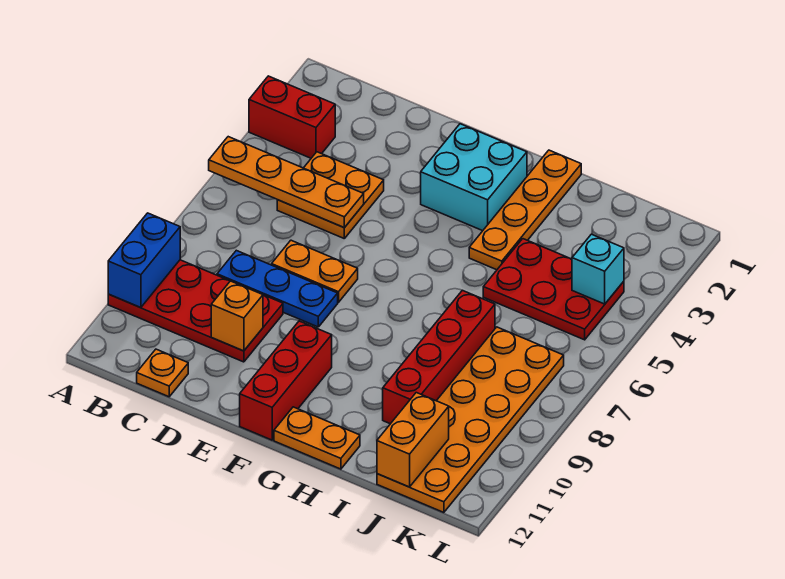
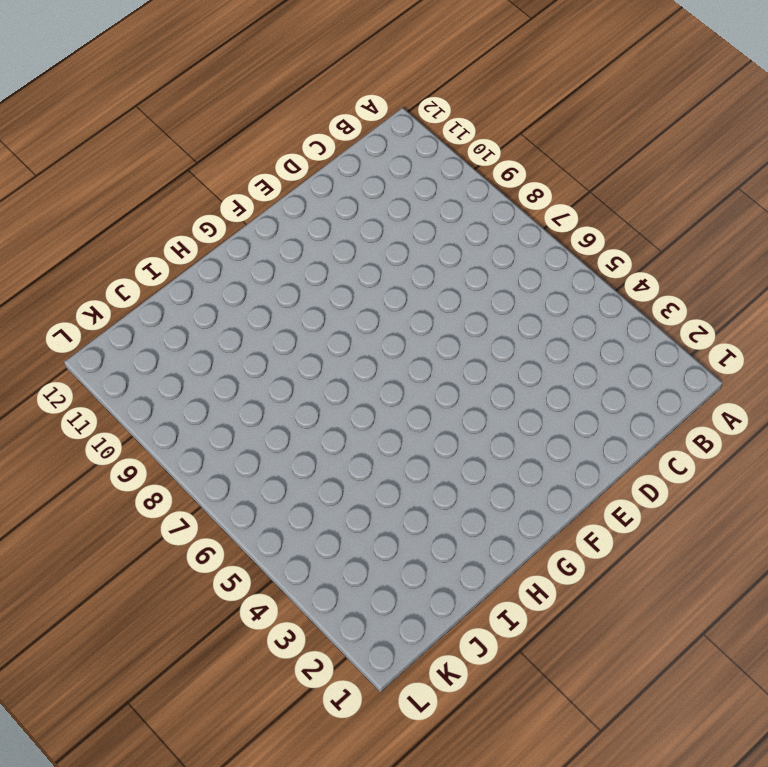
none -> red brick A3:B3 level 1
none -> red plate A9:D10 level 1
none -> orange plate C4:D5 level 1

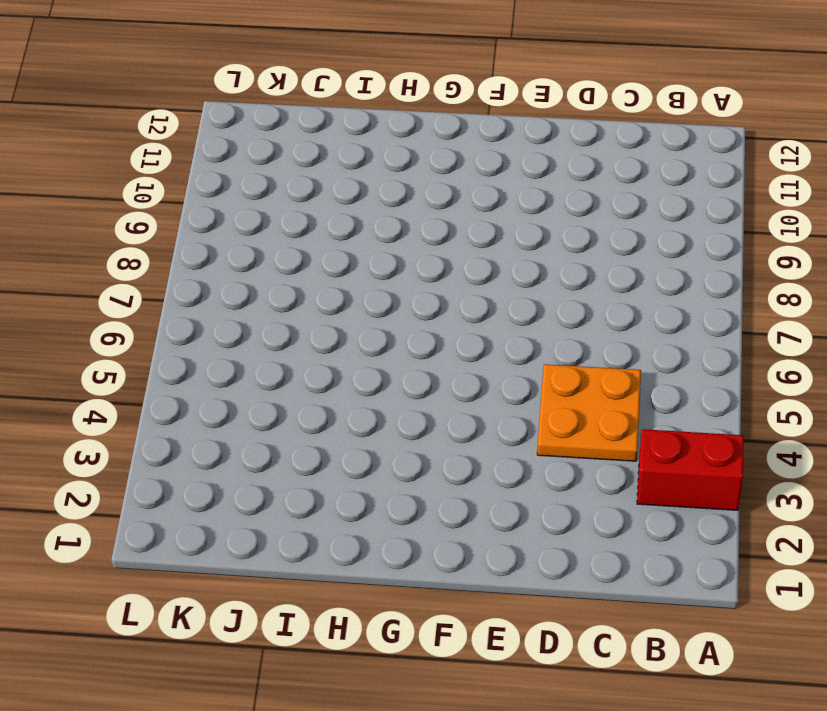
none -> red plate A9:D10 level 1
none -> blue plate C8:E8 level 1
none -> orange plate C12 level 1

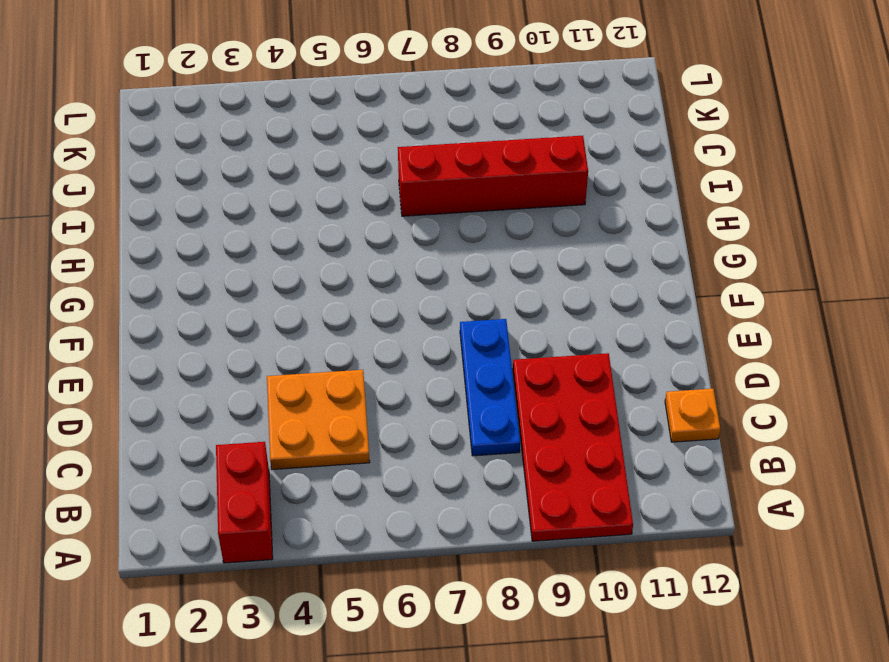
none -> orange plate D7:E7 level 1
none -> cyan brick F2:G3 level 1
none -> red brick F10:F12 level 1

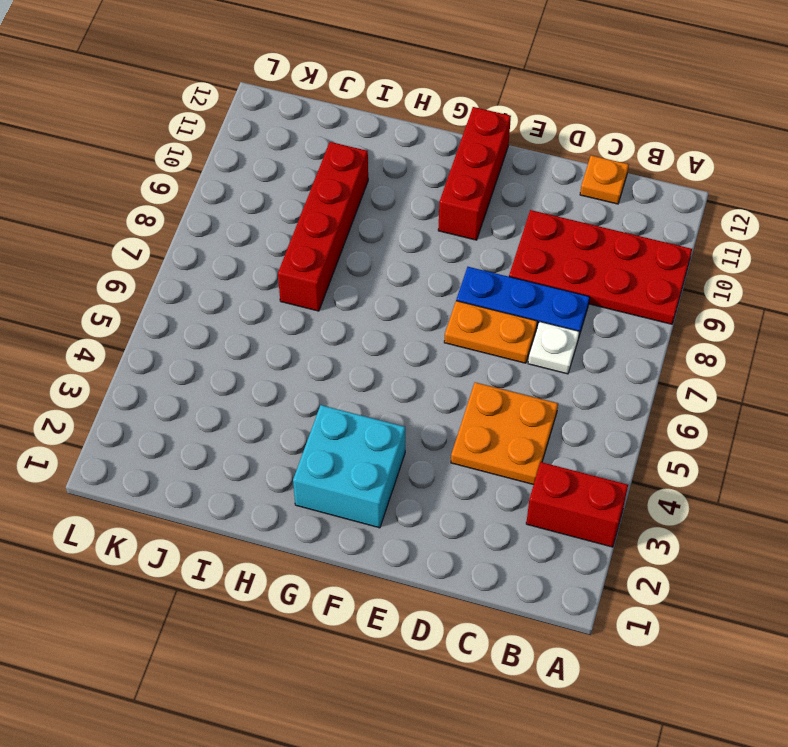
white plate C7 level 1 -> none
none -> orange plate G12:H12 level 1
none -> orange plate H1:H4 level 1
none -> red plate I4:K5 level 1

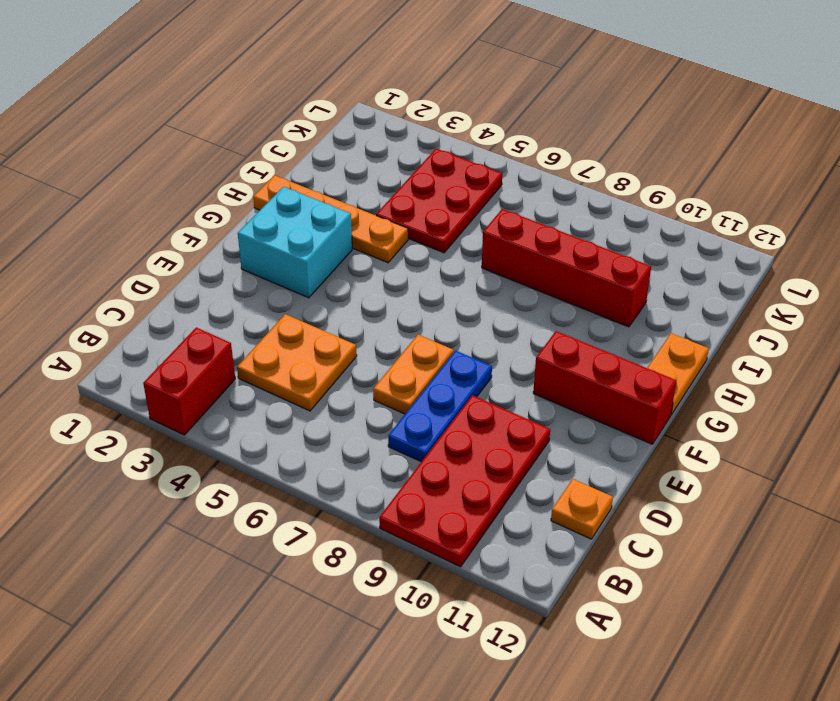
none -> orange plate J7:K12 level 1
none -> orange plate A5:D5 level 2
none -> blue brick A9:A10 level 2

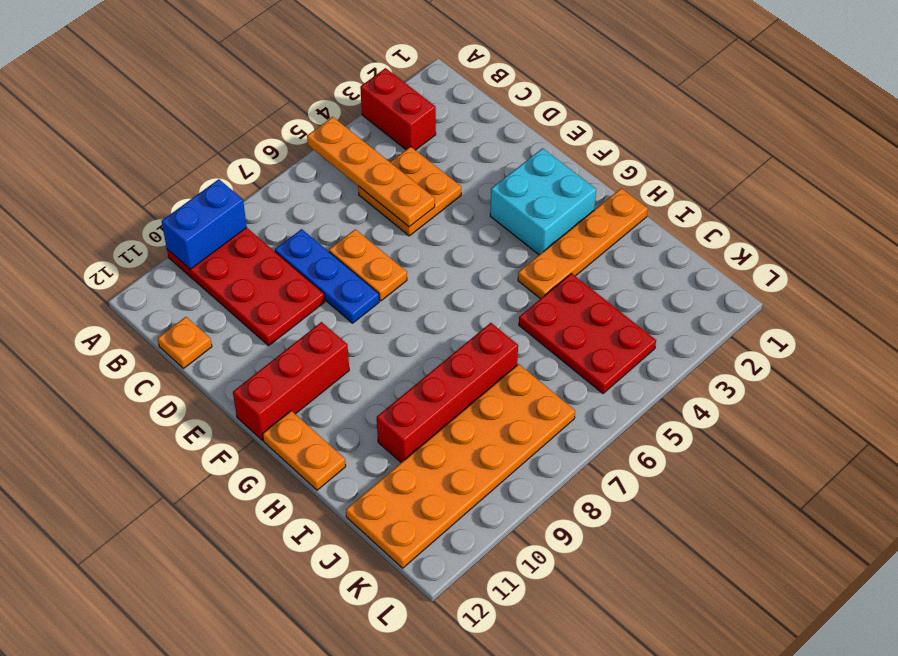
none -> orange brick D10 level 2
none -> orange brick J11:J12 level 2
none -> cyan brick K4 level 2

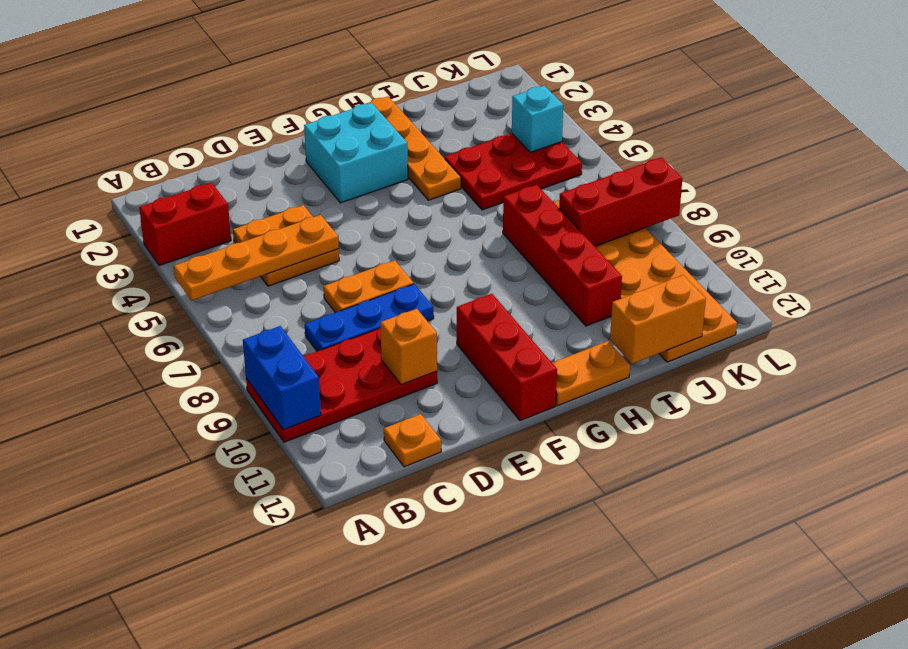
orange brick I12:J12 level 2 -> orange brick J11:J12 level 2
red brick J8:L8 level 2 -> none

